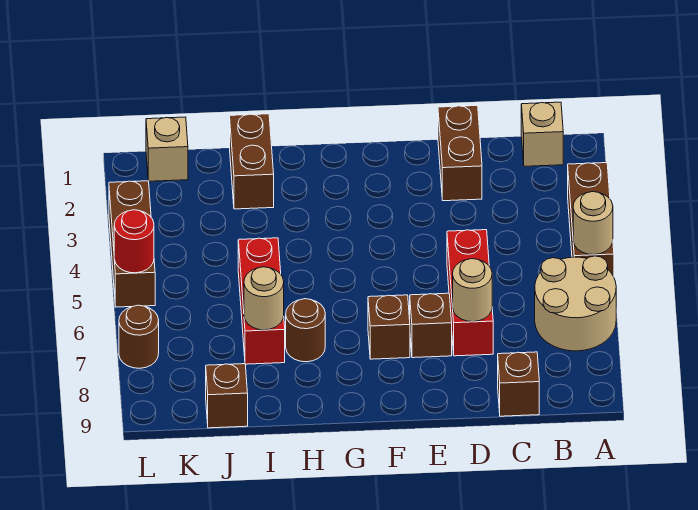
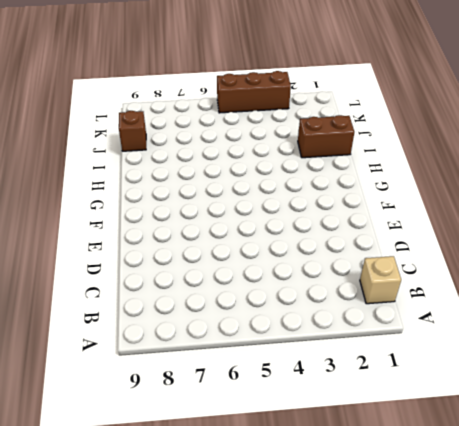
none -> brown brick A3:A5 level 1
none -> tan round brick A6:B7 level 1
none -> brown brick C9 level 1

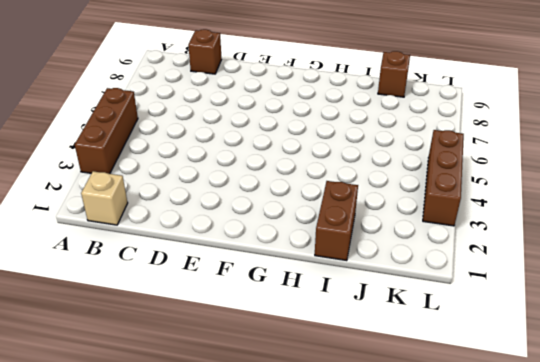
none -> tan round brick A6:B7 level 1
none -> brown brick D1:D2 level 1
none -> red brick D5:D7 level 1

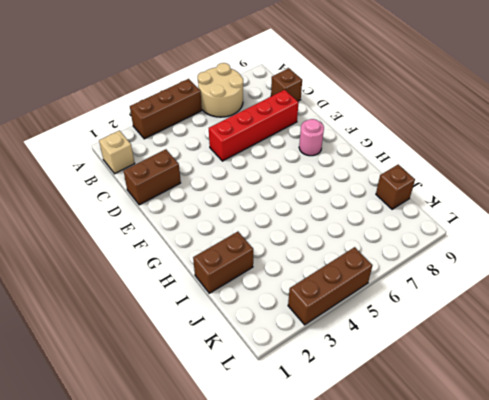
red brick D5:D8 level 1 -> red brick D5:D7 level 1
pink round brick F8 level 1 -> none
none -> brown brick E7 level 1
none -> brown brick F7 level 1
none -> brown round brick H7 level 1

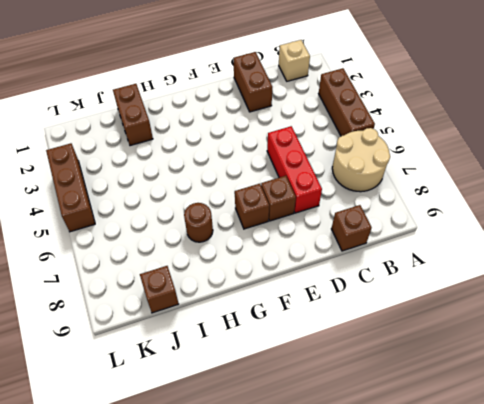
none -> red brick I5:I7 level 1
none -> tan brick K1 level 1
none -> brown round brick L7 level 1

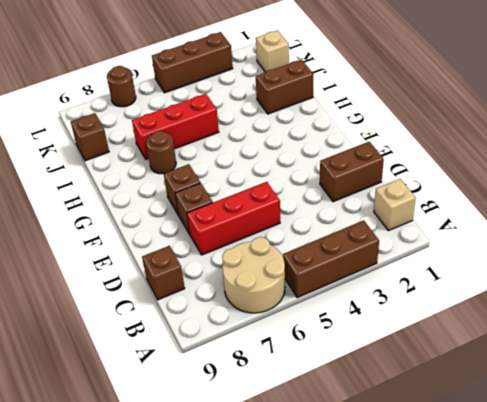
none -> tan round brick A5 level 2
none -> tan round brick D7 level 2
none -> tan round brick I7 level 2

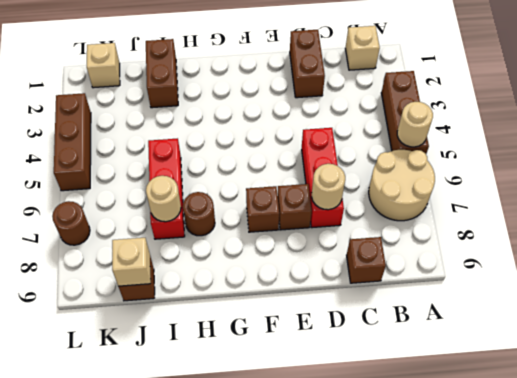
tan brick J9 level 2 -> none
none -> red round brick L5 level 2

